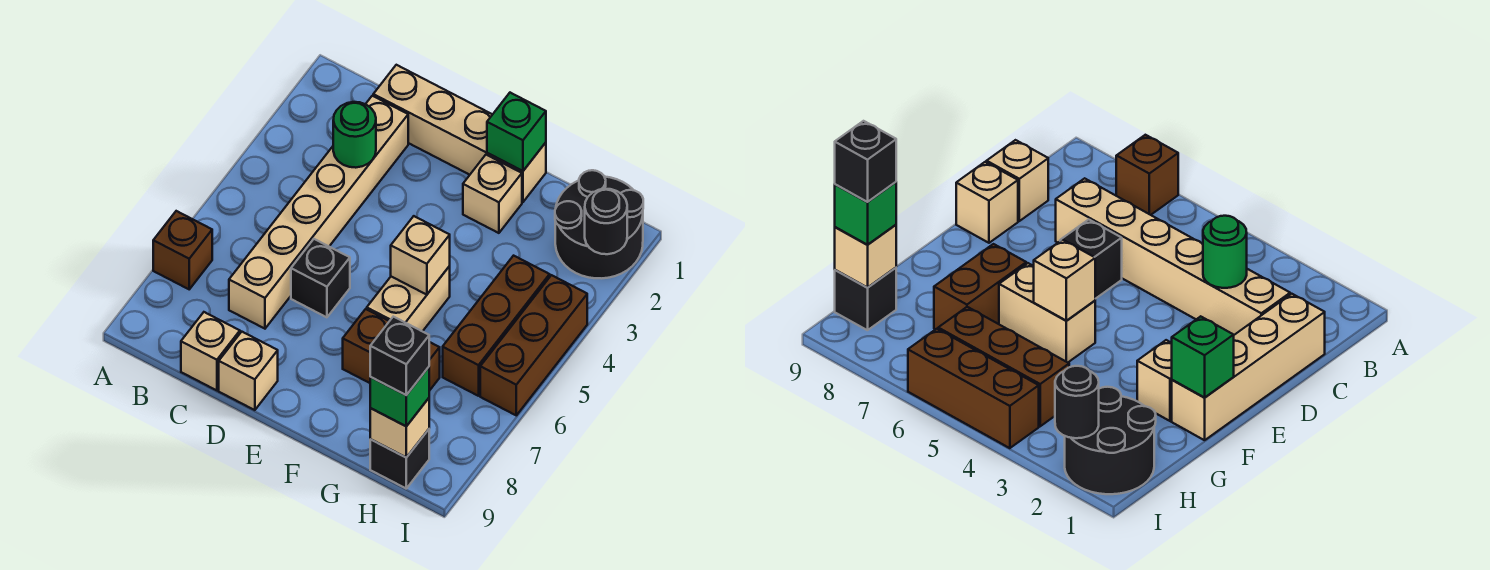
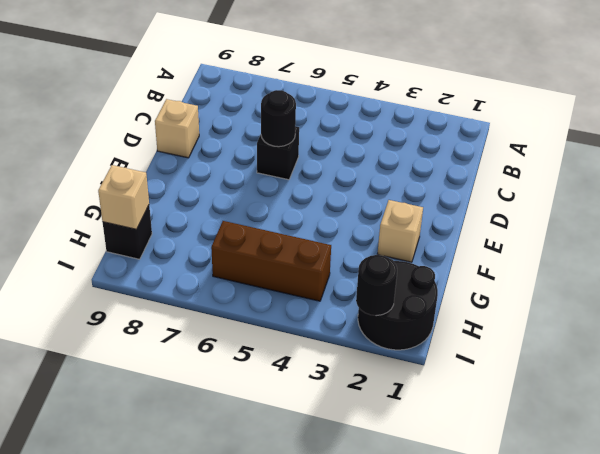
black round brick D6 level 2 -> none
none -> brown brick A7 level 1
none -> tan brick C1:F1 level 1
none -> tan brick C2:C7 level 1

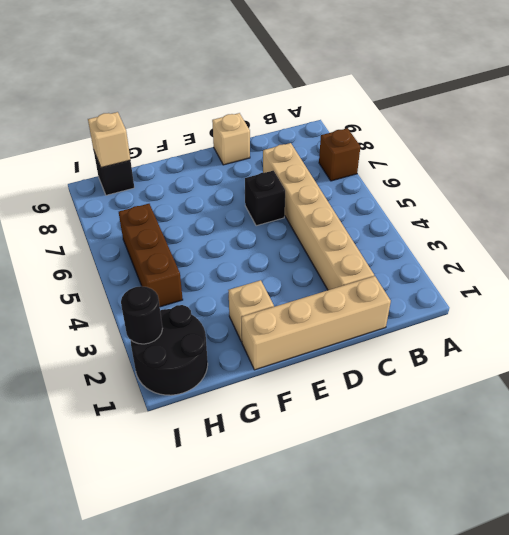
none -> tan brick C9 level 1
none -> tan brick F5:F6 level 1
none -> brown brick F7:G7 level 1

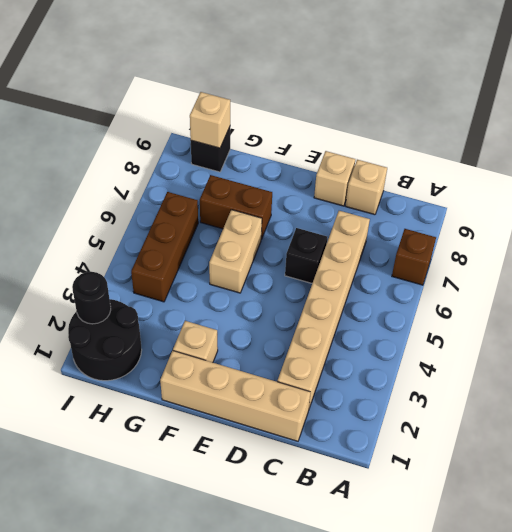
none -> brown brick I4:I6 level 1
none -> green round brick C3 level 2
none -> green brick F1 level 2

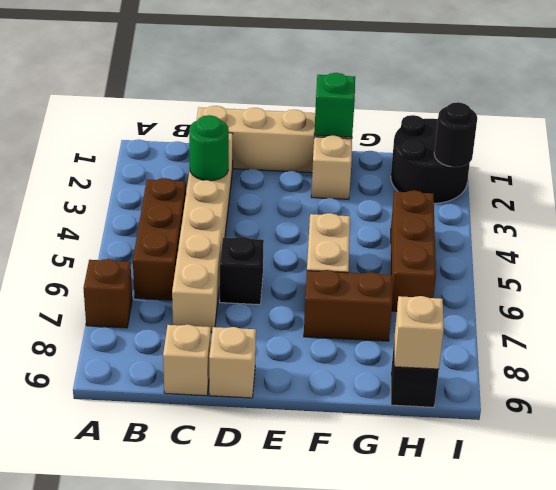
brown brick B4:B6 level 1 -> brown brick I4:I6 level 1
none -> tan brick F5 level 2
none -> green brick H9 level 3
none -> black brick H9 level 4

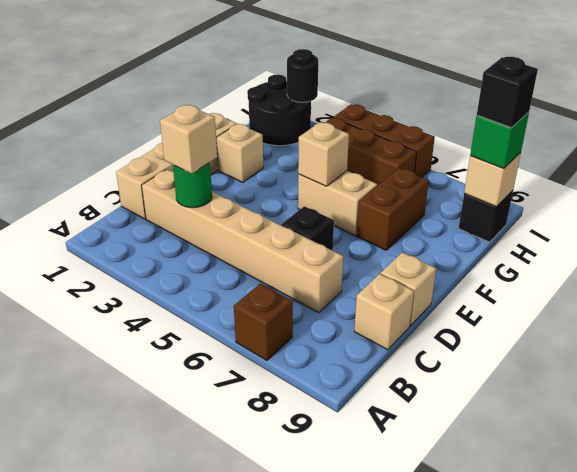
tan brick C3 level 3 -> none
none -> green brick F1 level 2

